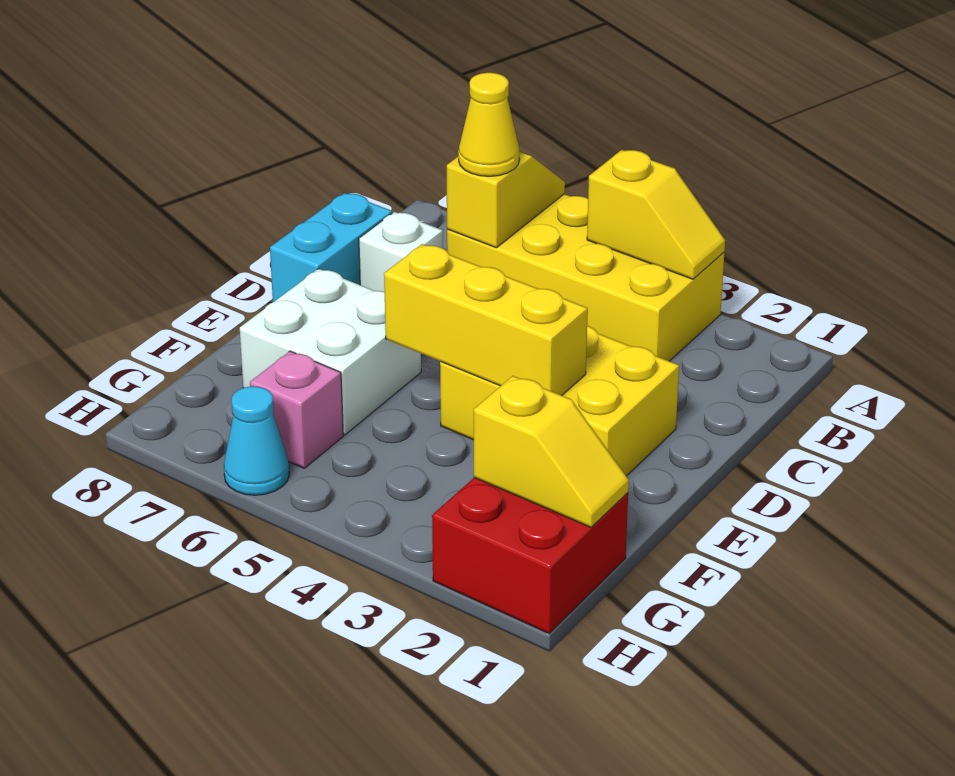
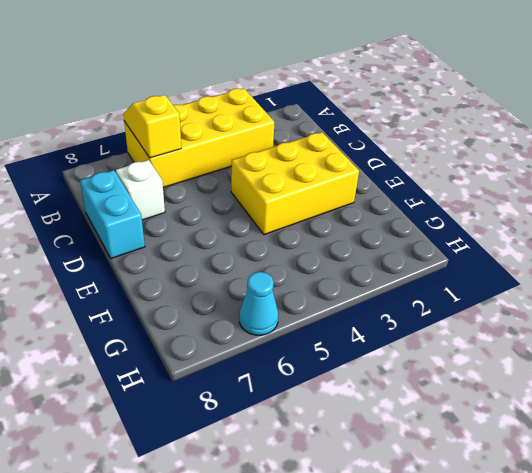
none -> white brick E6:F7 level 1
none -> red brick G1:H2 level 1
none -> pink brick G6 level 1

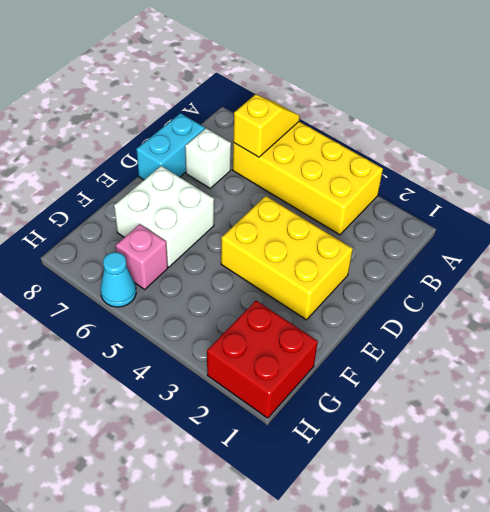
none -> yellow slope A3:A4 level 2 top 4
none -> yellow brick E3:E5 level 2
none -> yellow slope G1:G2 level 2 top 2

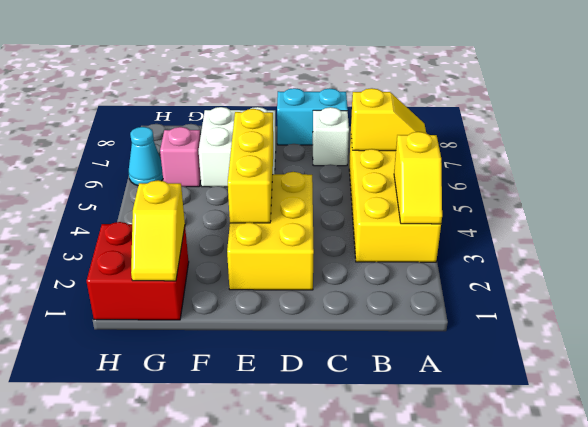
none -> yellow cone B6 level 3

